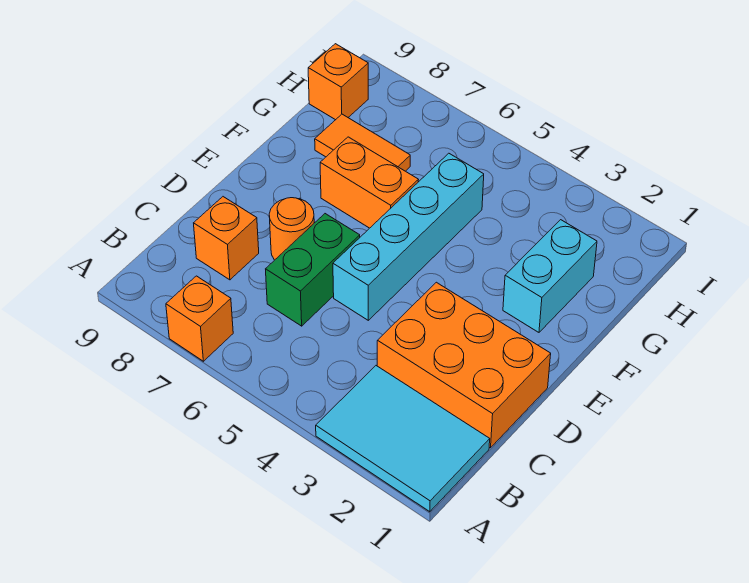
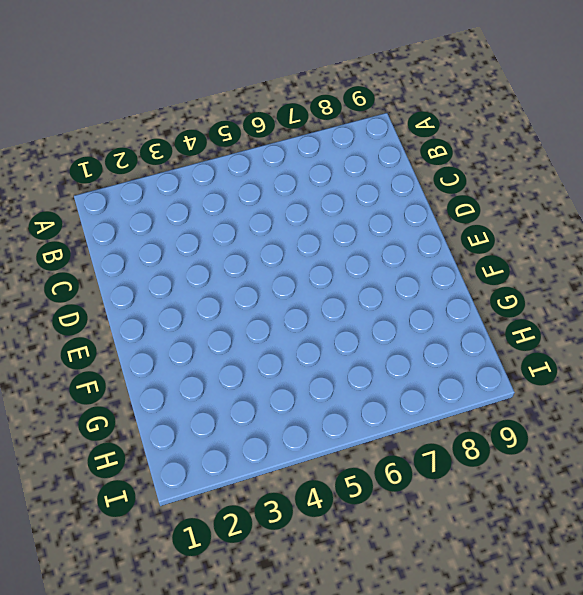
none -> cyan tile A1:B3 level 1
none -> orange brick A7 level 1

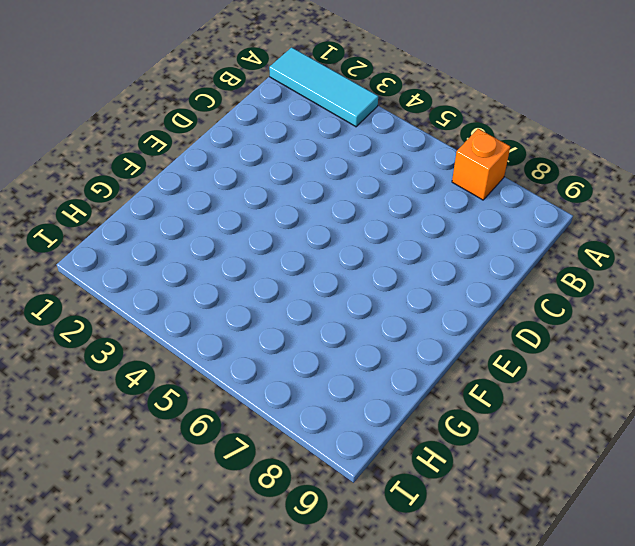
cyan tile A1:A3 level 1 -> cyan tile A1:B3 level 1
none -> orange brick C1:D3 level 1
none -> green brick C6:D6 level 1

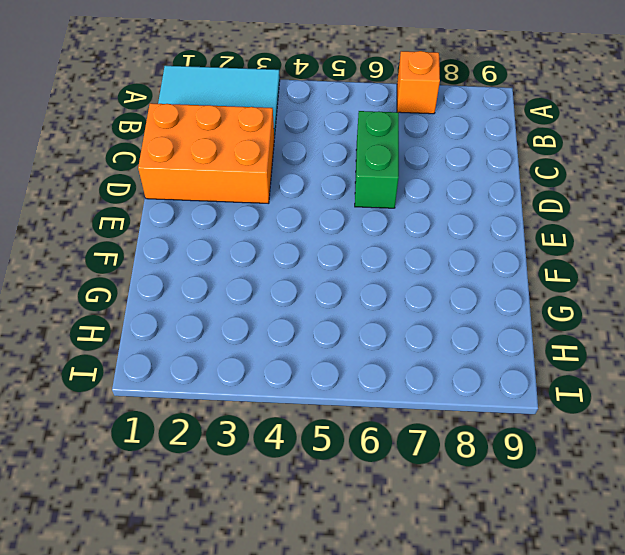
none -> orange brick C8 level 1
none -> cyan brick D5:G5 level 1

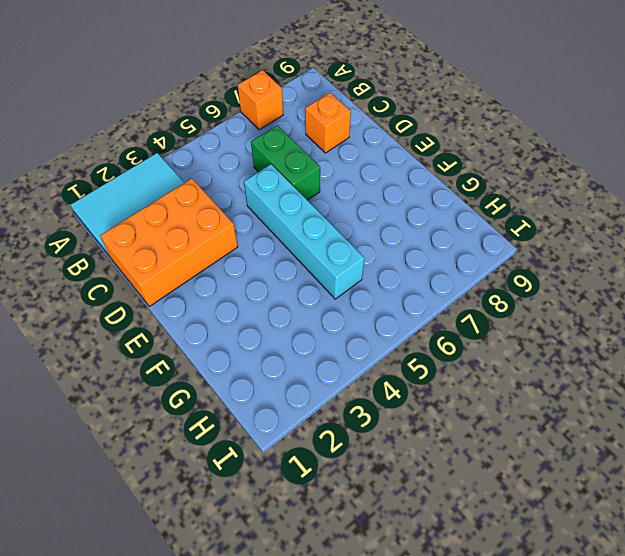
none -> orange round brick D7 level 1
none -> cyan brick F2:G2 level 1

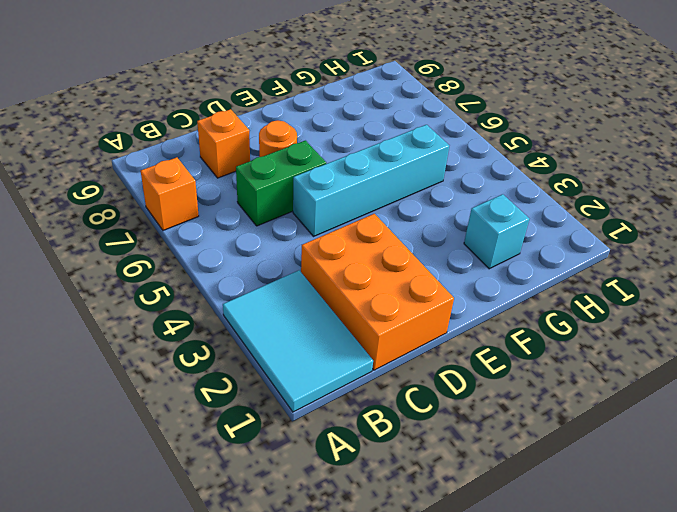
cyan brick G2 level 1 -> cyan brick F2:G2 level 1
none -> orange brick F6:F7 level 1
none -> orange tile G7:G8 level 1

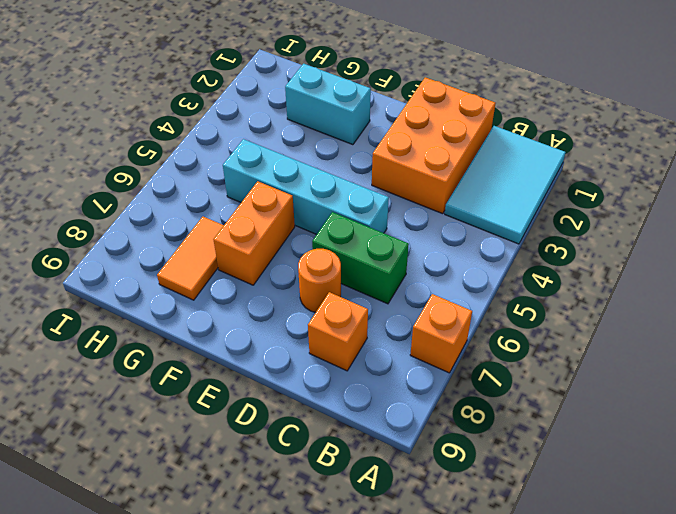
none -> orange brick H9 level 1

